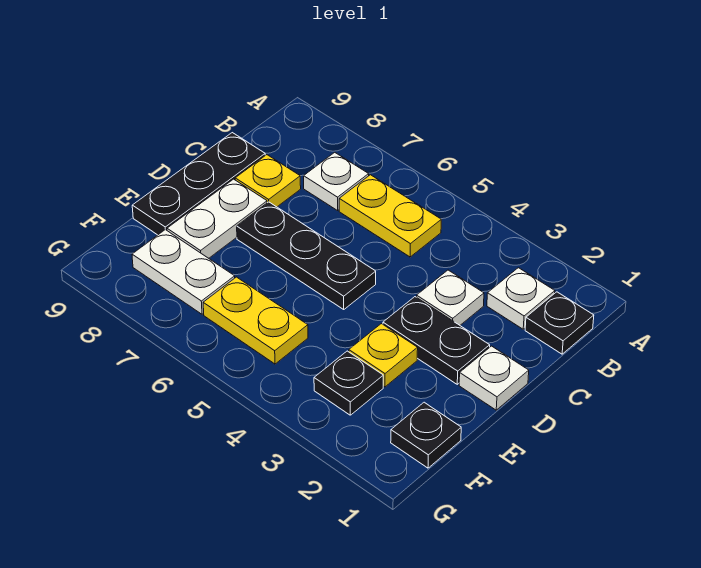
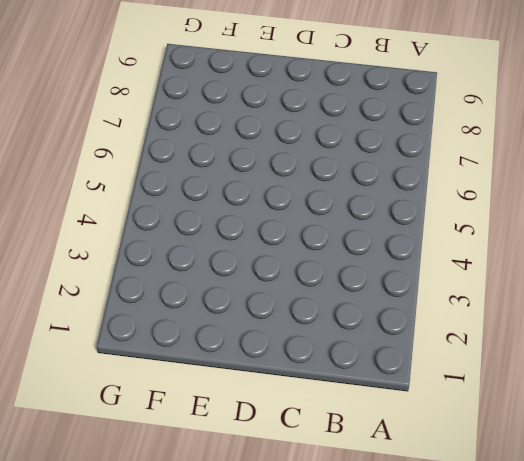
none -> black plate B1 level 1
none -> white plate B2 level 1
none -> yellow plate B5:B6 level 1

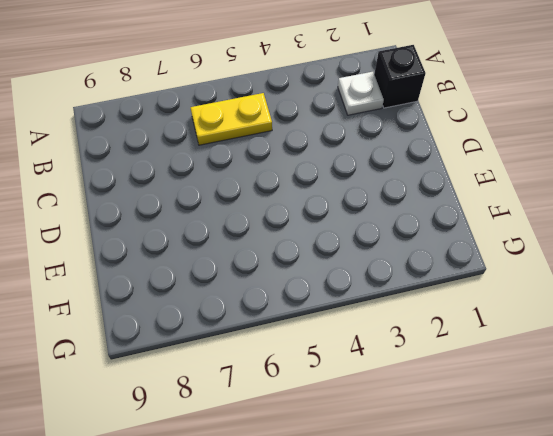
black brick B1 level 1 -> black plate B1 level 1
none -> white plate B7 level 1
none -> white plate C3 level 1
none -> yellow plate C8 level 1

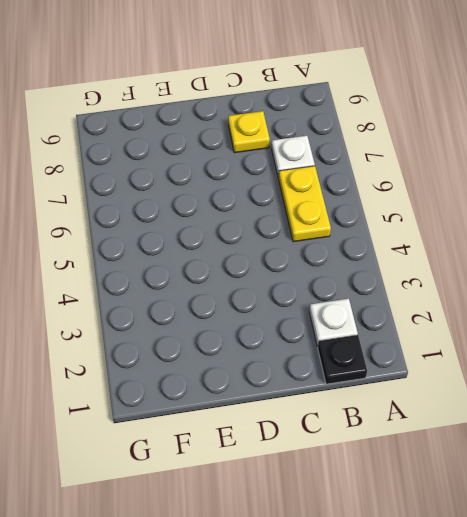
none -> white plate C3 level 1
none -> black plate C9:E9 level 1
none -> white plate D1 level 1

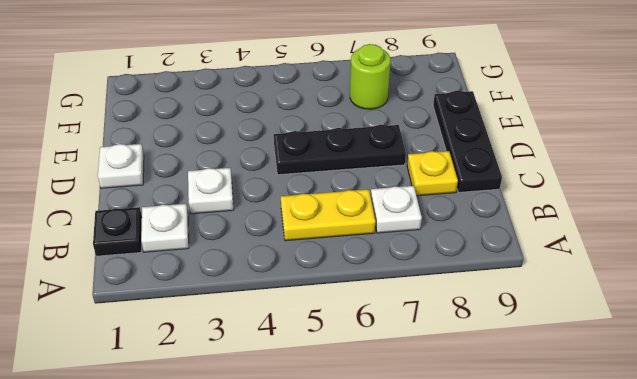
lime round brick F7 level 1 -> white plate F7:F8 level 1
none -> black plate D2:D3 level 1
none -> white plate D8:E8 level 1
none -> yellow plate E3 level 1

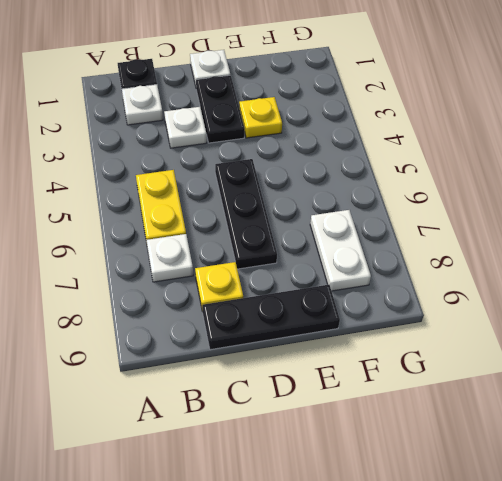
none -> white plate D8:E8 level 1
none -> black plate F1 level 1
none -> black plate F3 level 1

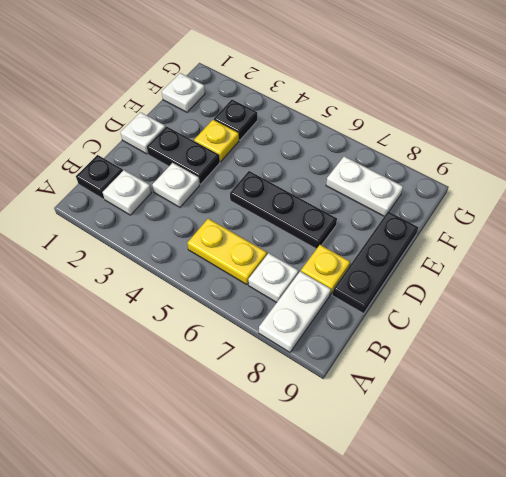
white plate A8:B8 level 1 -> white plate D8:E8 level 1
white plate F1 level 1 -> black plate F1 level 1
none -> yellow plate F5:F6 level 1

